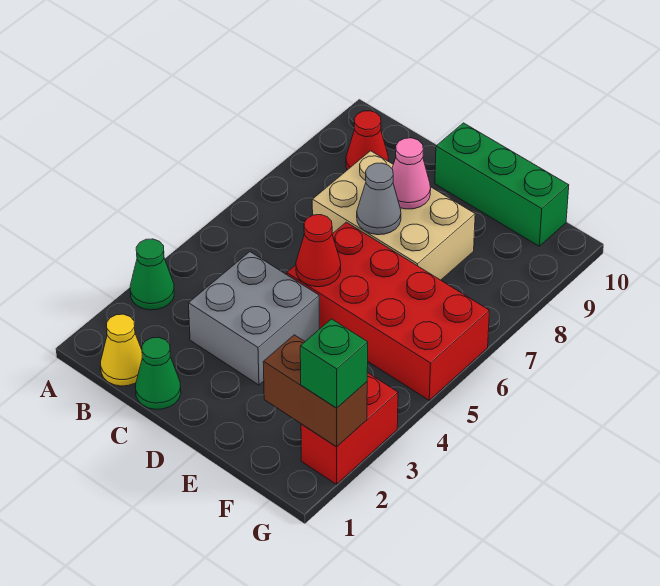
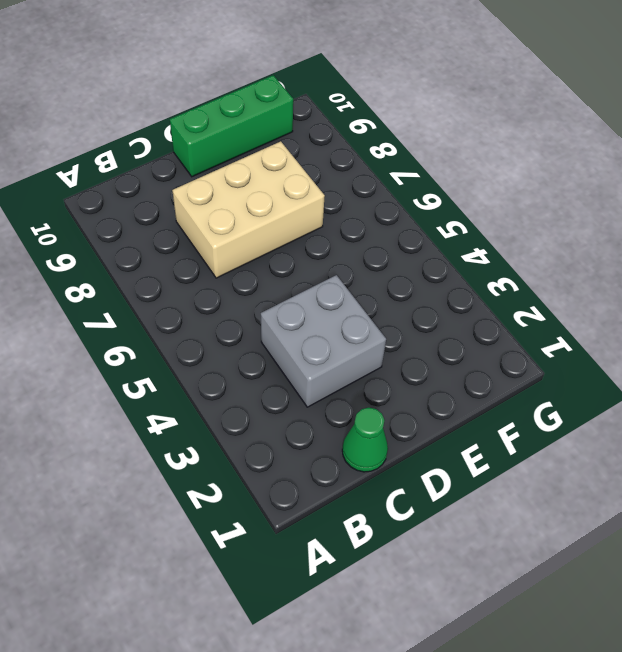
none -> green cone A3 level 1
none -> yellow cone B1 level 1
none -> red cone B9 level 1

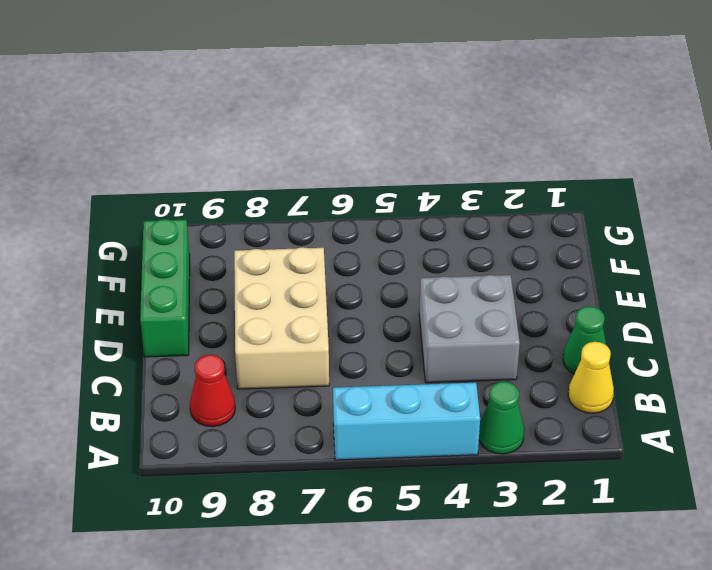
cyan brick A4:A6 level 1 -> none
none -> red brick D5:G6 level 1
none -> red brick G2:G3 level 1
none -> red cone D5 level 2

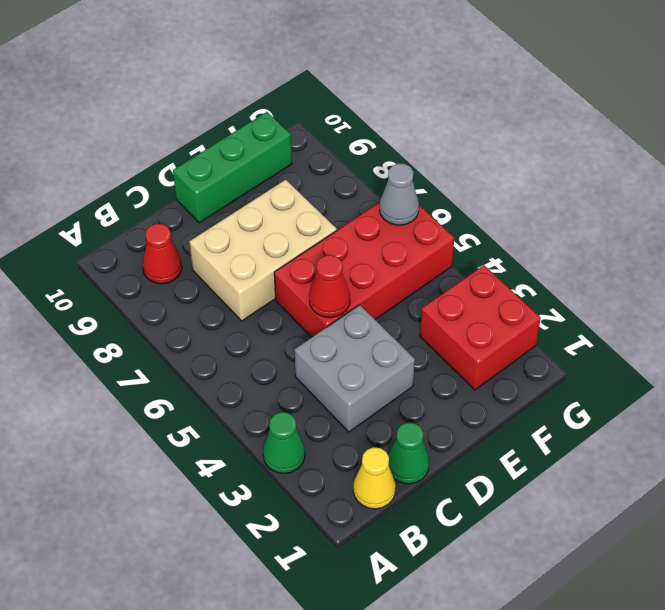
red brick F2:G3 level 1 -> red brick G2:G3 level 1
grey cone G6 level 2 -> grey cone D7 level 2
none -> pink cone D8 level 2
none -> brown brick F2:G2 level 2
none -> green brick G2 level 3

